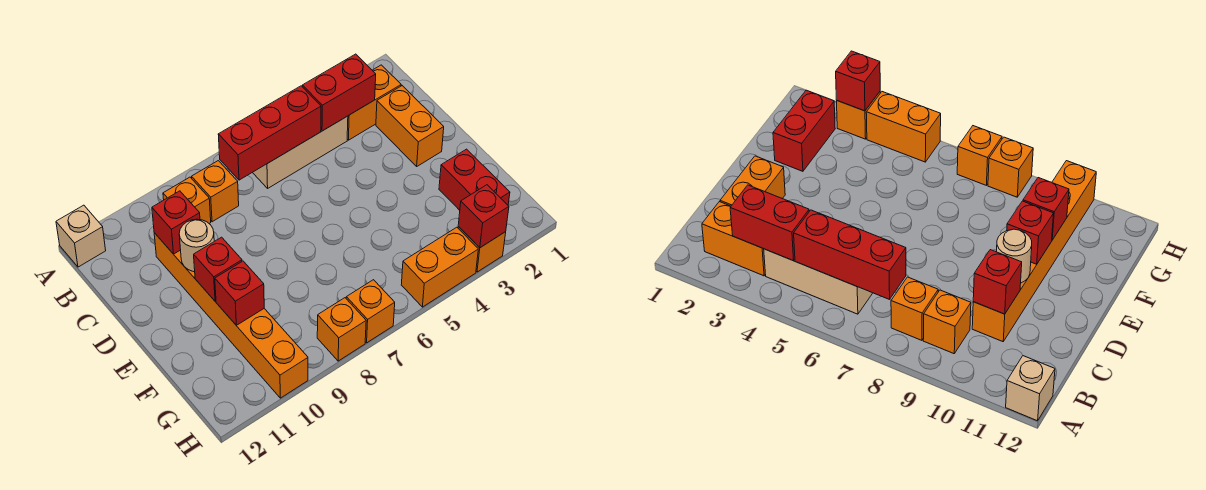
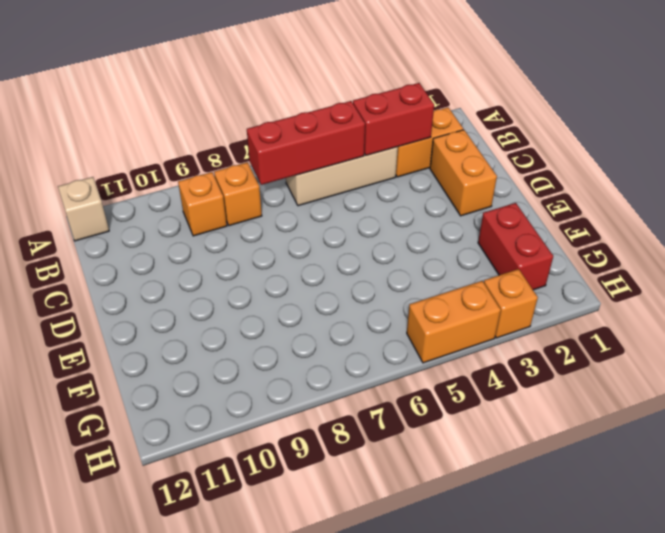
none -> orange brick C10:H10 level 1
none -> orange brick H7 level 1
none -> orange brick H8 level 1

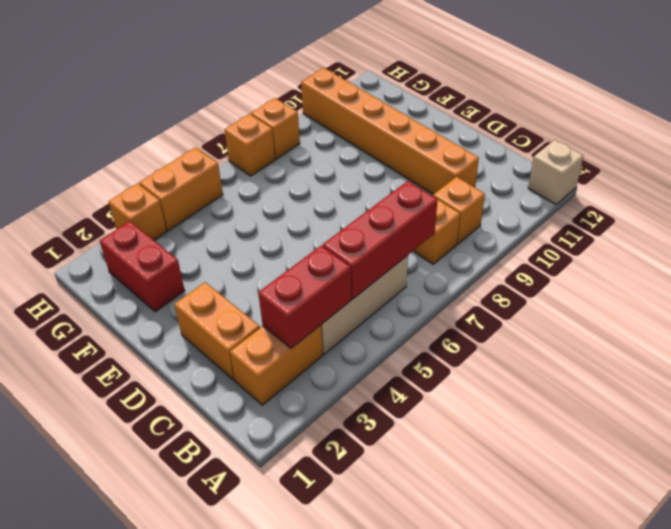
none -> red brick C10 level 2
none -> tan round brick D10 level 2
none -> red brick E10 level 2

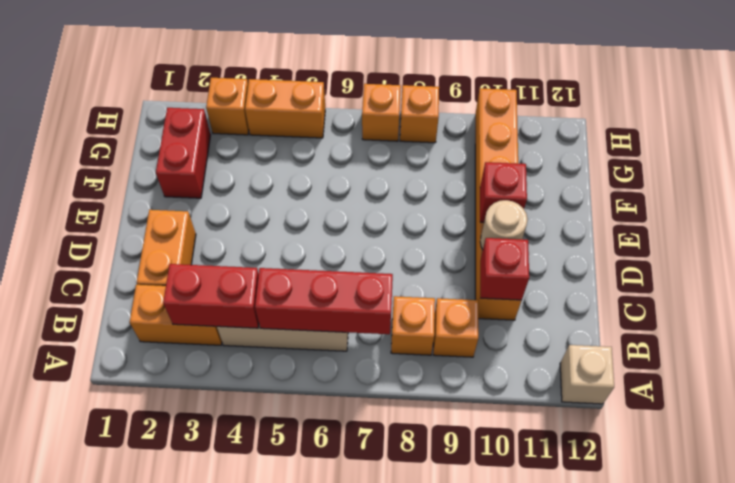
none -> red brick F10 level 2
none -> red brick H3 level 2

